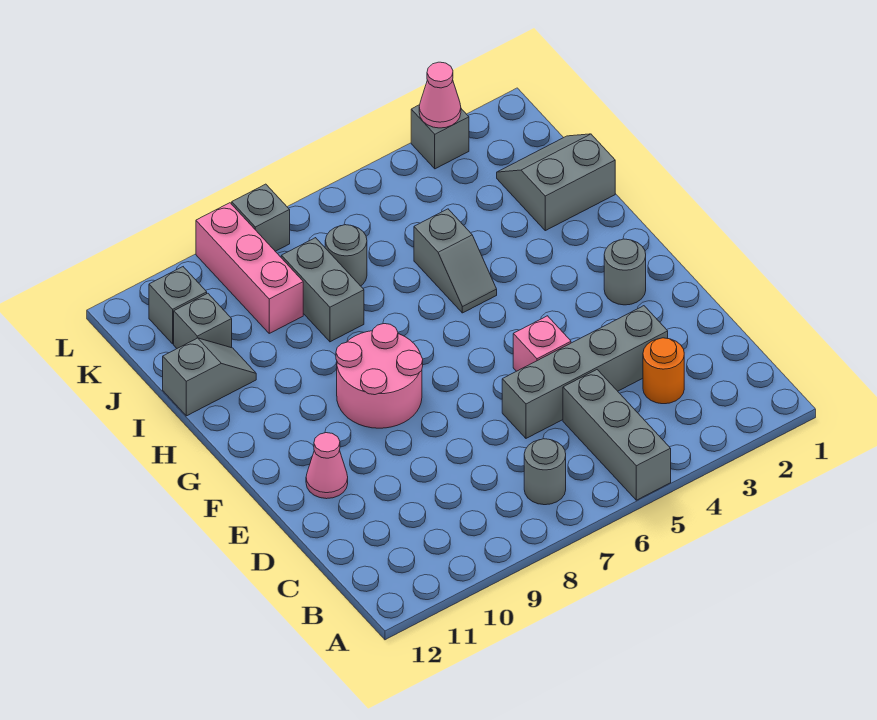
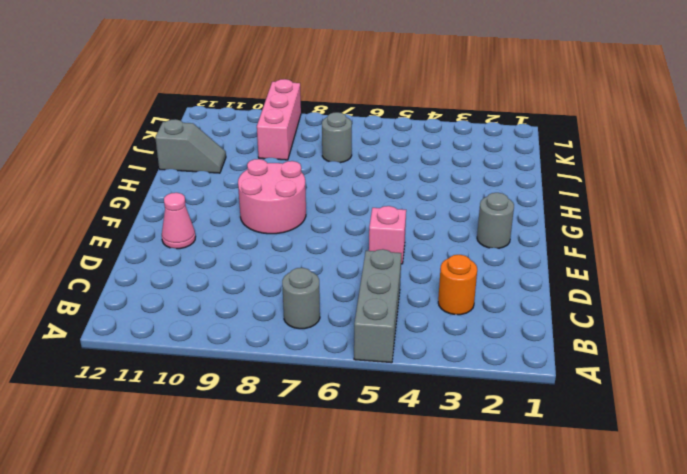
none -> grey brick D3:D6 level 1
none -> grey slope H5:I5 level 1 top I
none -> grey slope I1:J2 level 1 top I

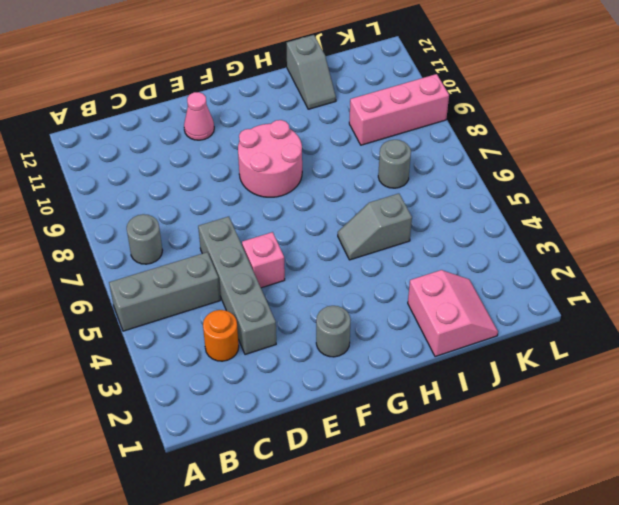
pink slope I1:J2 level 1 top I -> grey slope I1:J2 level 1 top I
none -> grey brick I8:J8 level 1
none -> grey brick J11 level 1
none -> grey brick K11 level 1

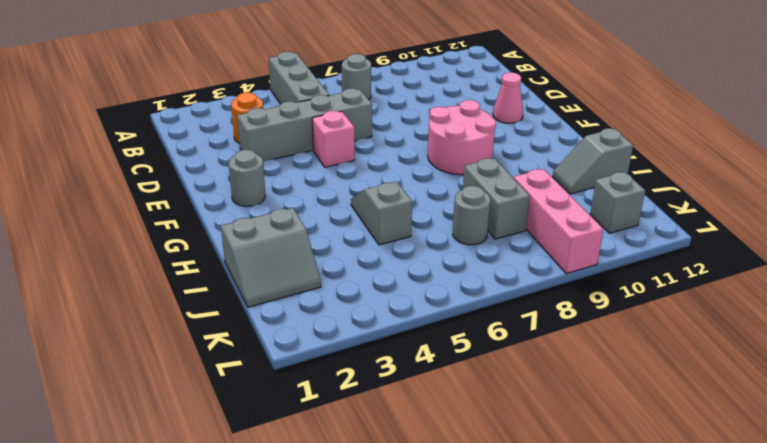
none -> grey brick J11 level 1
none -> grey brick L3 level 1
none -> grey brick L8 level 1

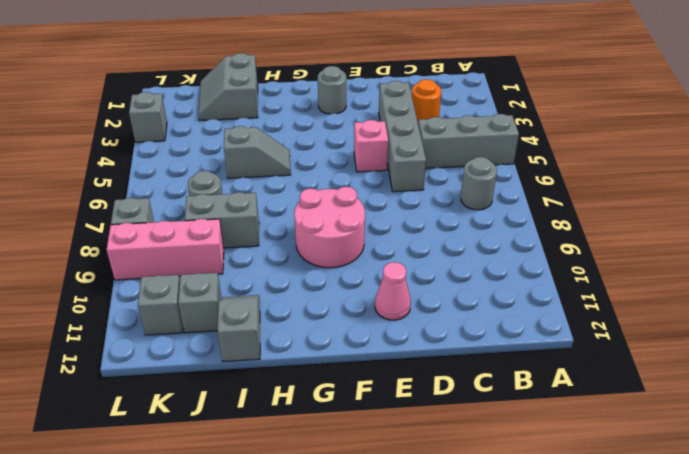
none -> pink cone L3 level 2

